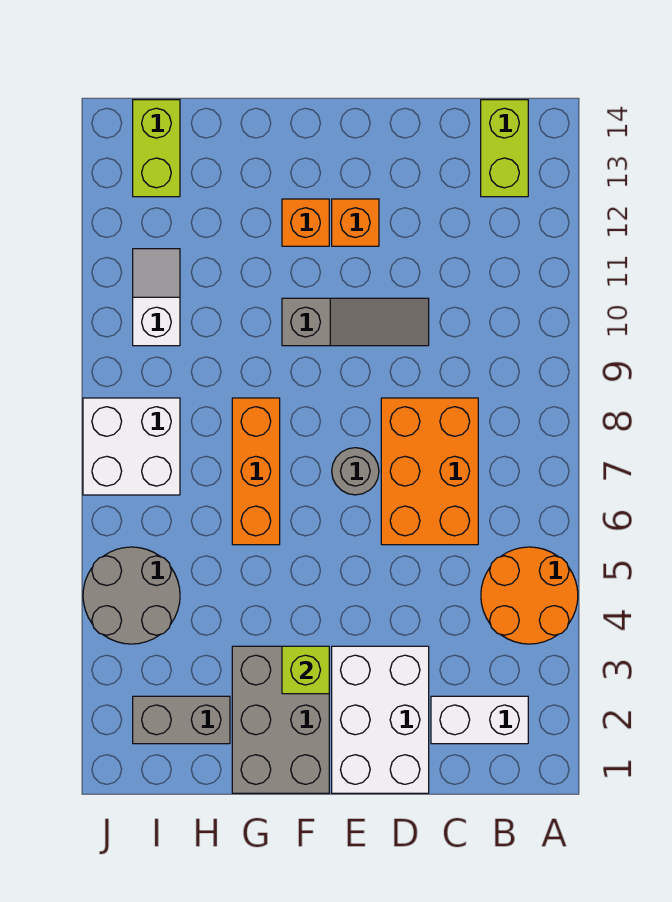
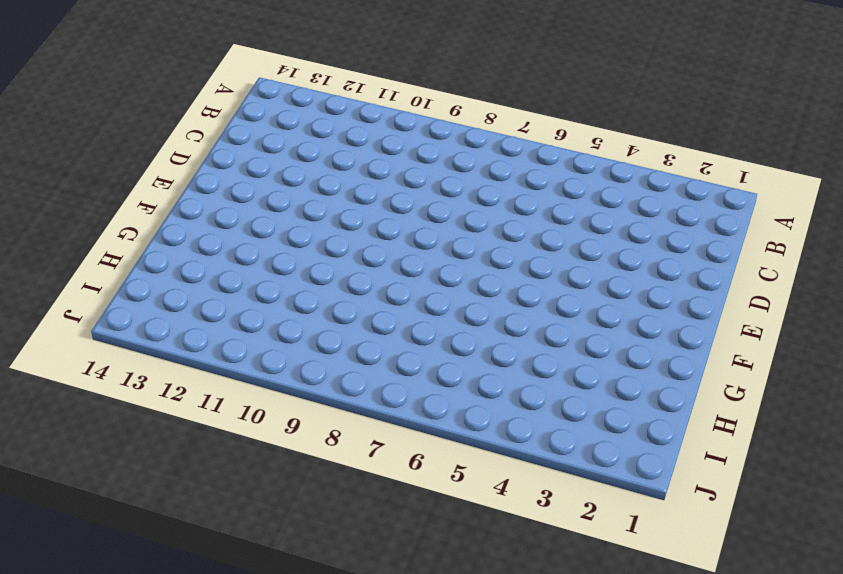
none -> orange round brick A4:B5 level 1
none -> white brick B2:C2 level 1
none -> lime brick B13:B14 level 1

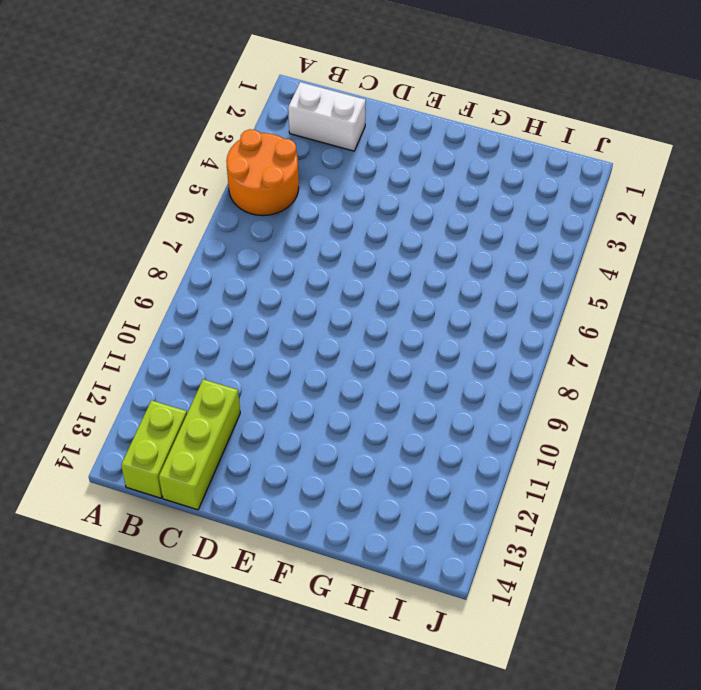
lime brick C12:C14 level 1 -> none
none -> orange brick C6:D8 level 1
none -> white brick D1:E3 level 1
none -> grey slope D10:F10 level 1 top F

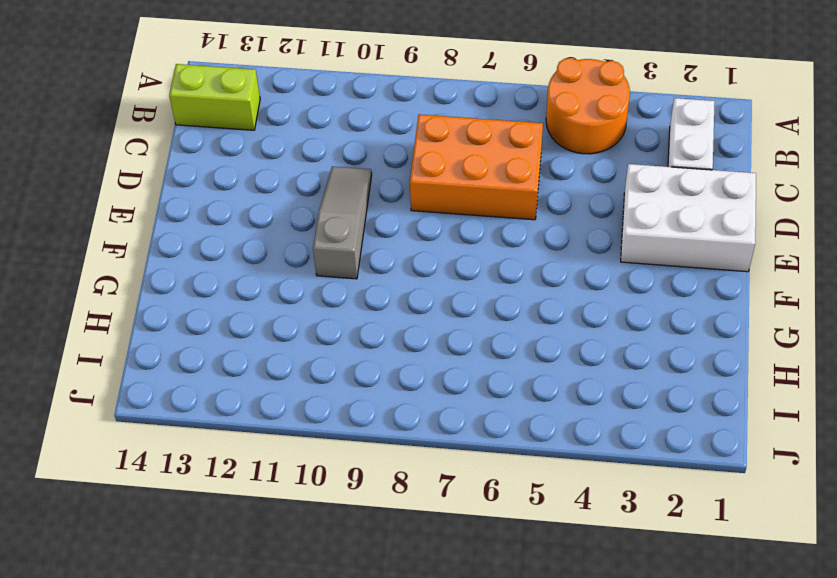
none -> grey round brick E7 level 1
none -> orange brick E12 level 1
none -> grey brick F1:G3 level 1

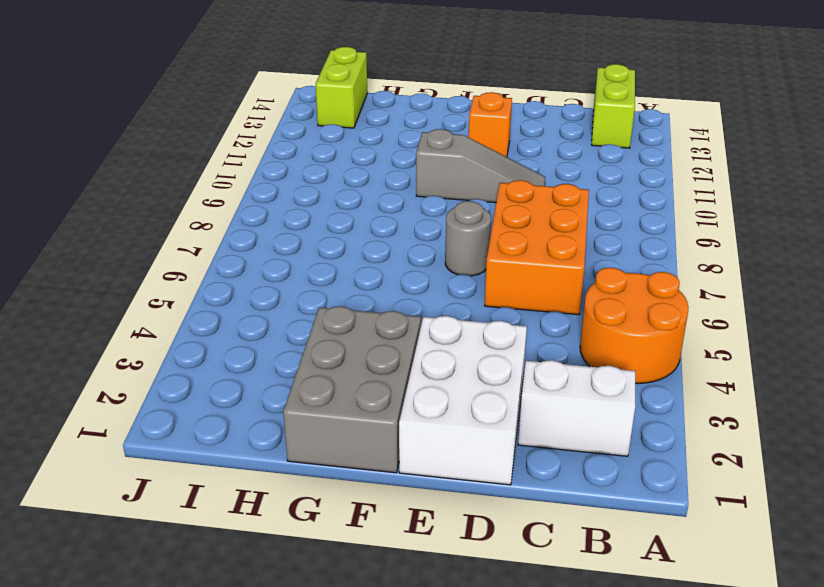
none -> orange brick F12 level 1
none -> orange brick G6:G8 level 1
none -> grey brick H2:I2 level 1

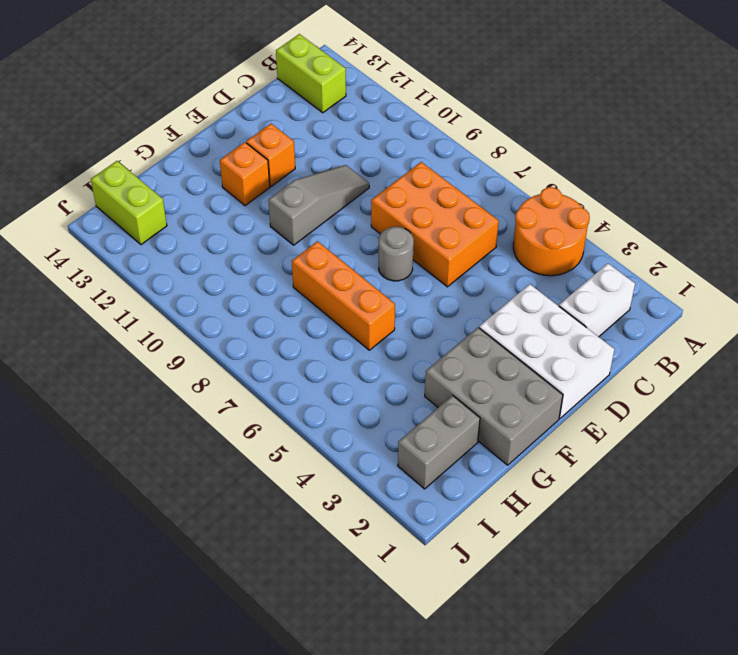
none -> grey round brick I4:J5 level 1
none -> white brick I7:J8 level 1
none -> white slope I10:I11 level 1 top 10

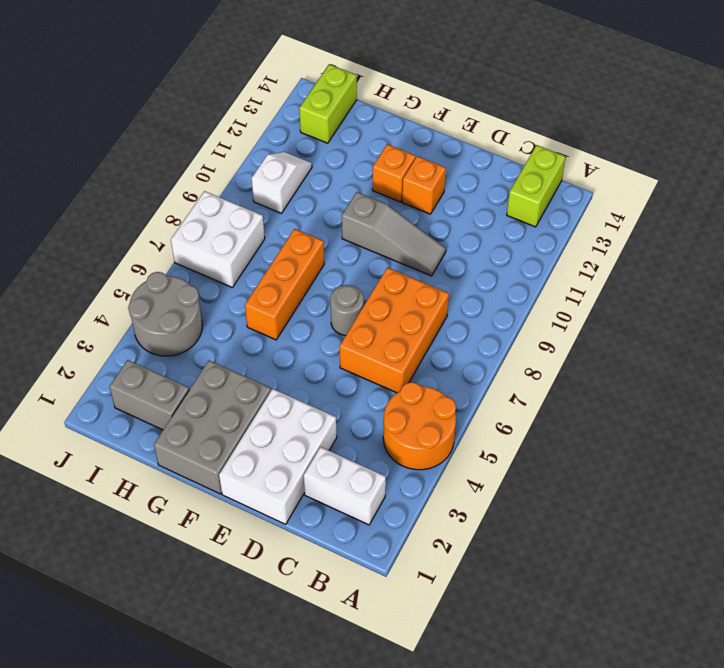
none -> lime brick F3 level 2

